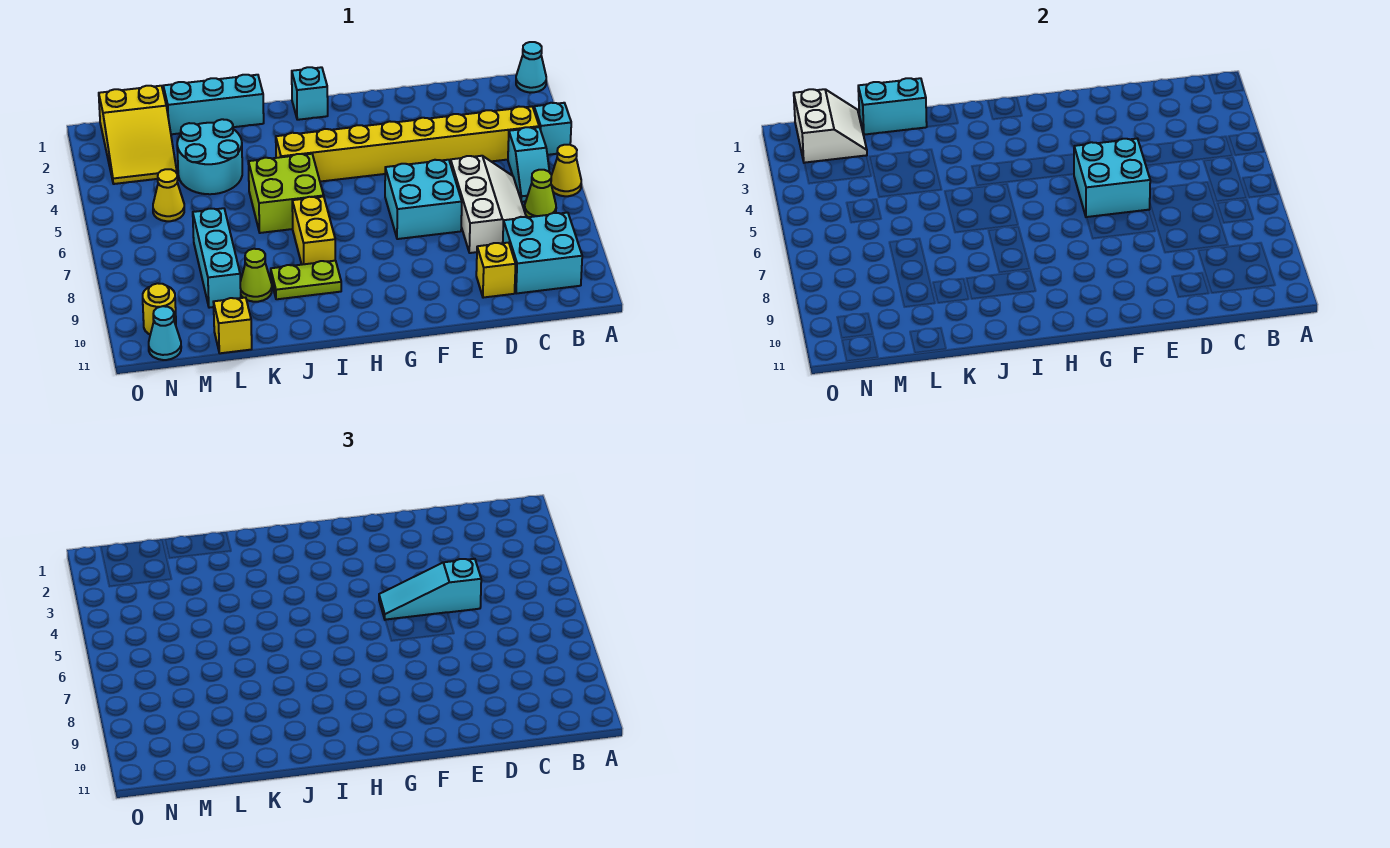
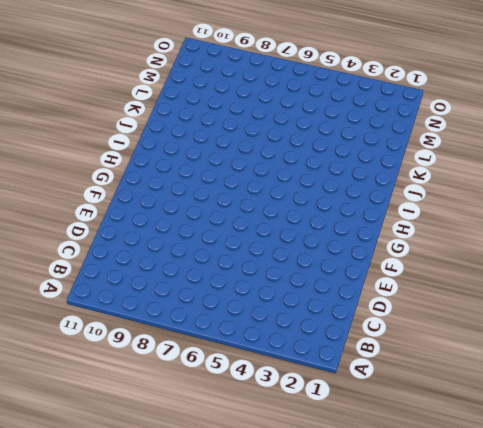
none -> cyan cone A1 level 1
none -> cyan brick A4 level 1
none -> yellow cone A6 level 1

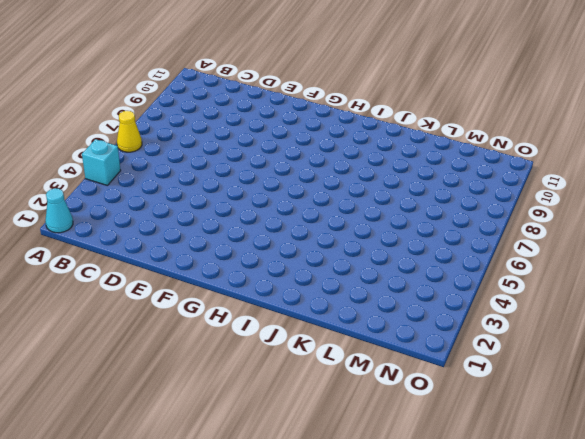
none -> yellow brick B4:I4 level 1
none -> cyan slope B5:B6 level 1 top 5
none -> lime cone B7 level 1

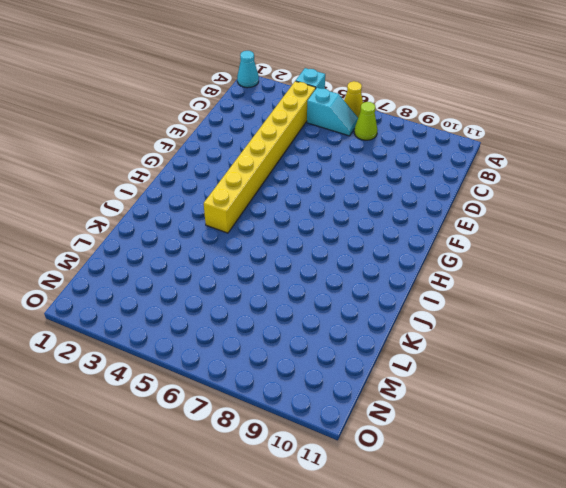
none -> cyan brick B9:C10 level 1
none -> white slope C6:D8 level 1 top D
none -> yellow brick D10 level 1

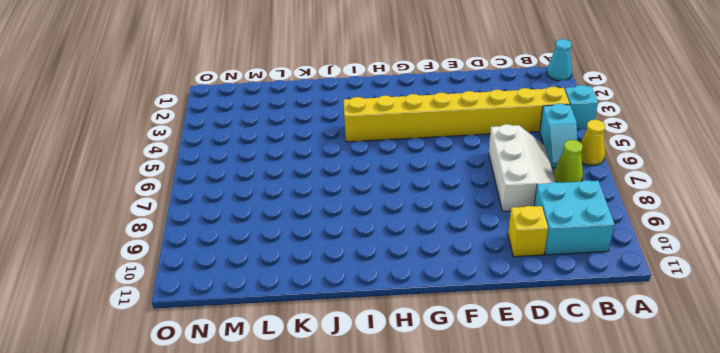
none -> cyan brick E6:F7 level 1
none -> cyan brick H1 level 1
none -> lime brick I5:J6 level 1

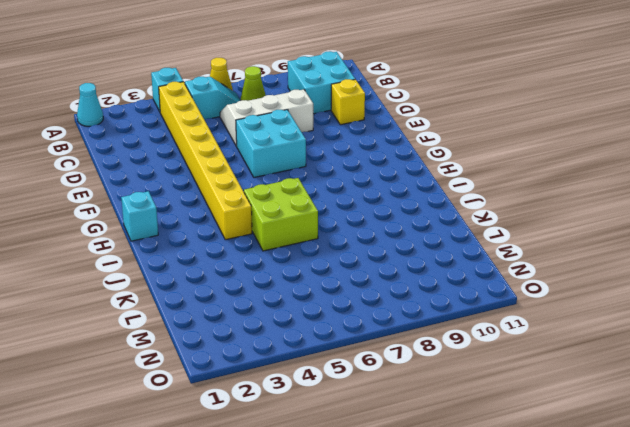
none -> yellow brick I7:I8 level 1
none -> lime plate I9:J9 level 1
none -> cyan brick J1:L1 level 1

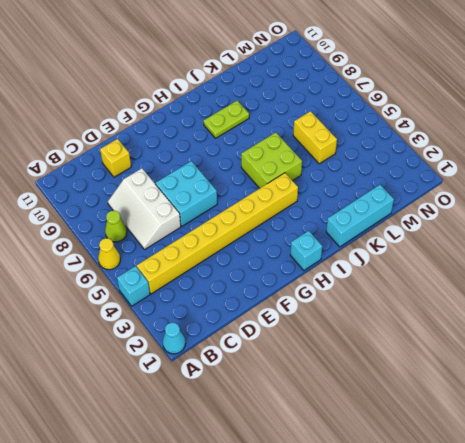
yellow brick L5:L6 level 1 -> yellow brick I7:I8 level 1
none -> cyan slope B5:B6 level 1 top 5
none -> cyan brick B9:C10 level 1
none -> cyan round brick K3:L4 level 1

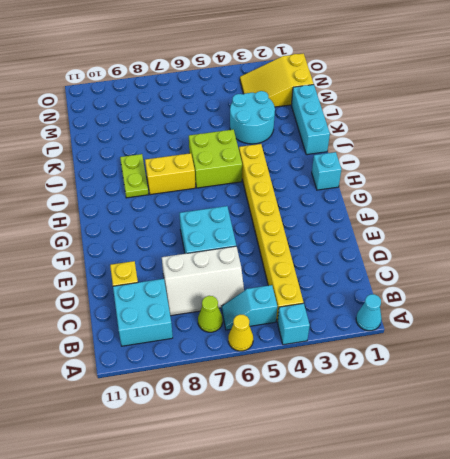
none -> lime cone K9 level 1
none -> cyan brick L7:L9 level 1
none -> yellow brick L11 level 1

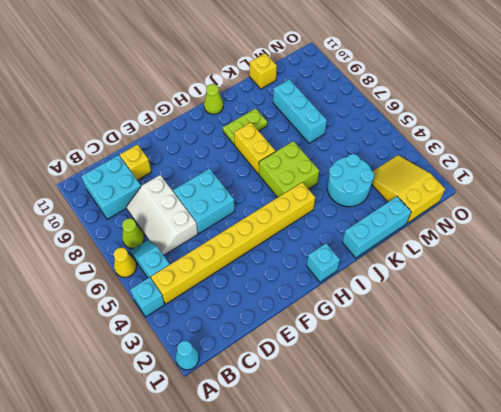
lime cone I11 level 1 -> lime cone K9 level 1
none -> yellow cone M5 level 1
none -> yellow round brick N10 level 1
none -> cyan cone N11 level 1

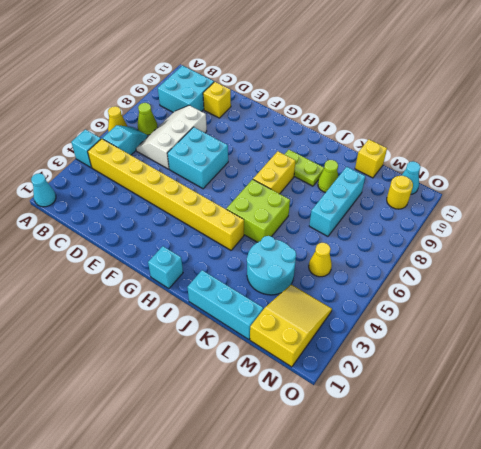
none -> cyan brick E5:F6 level 2
none -> cyan brick K1:L1 level 2
none -> white slope M1:N2 level 2 top N

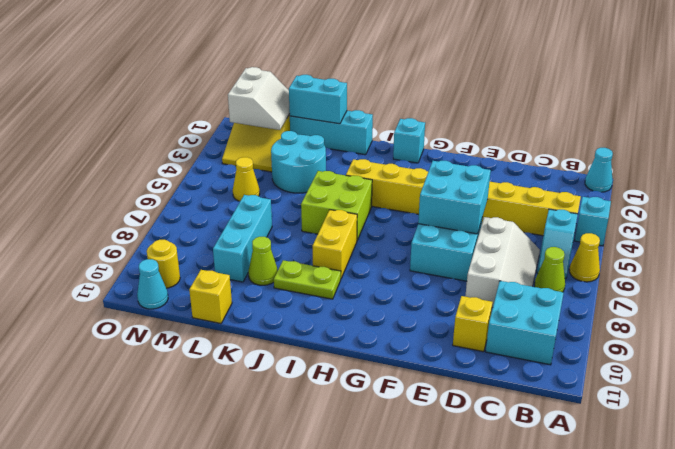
none -> cyan slope D5:F5 level 3 top D

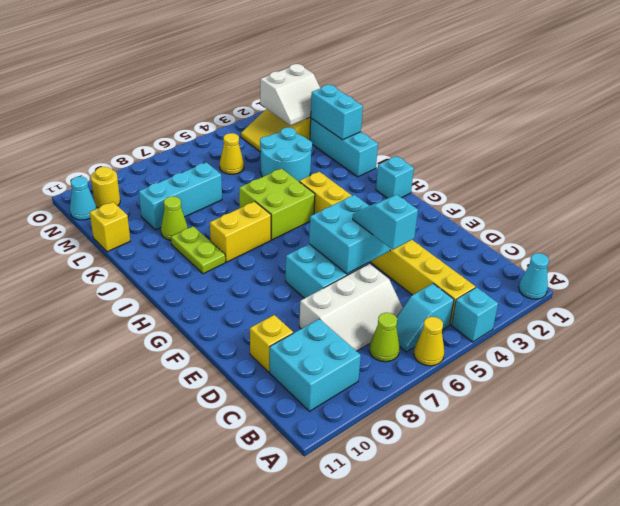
cyan slope D5:E5 level 3 top D -> cyan slope D5:F5 level 3 top D

